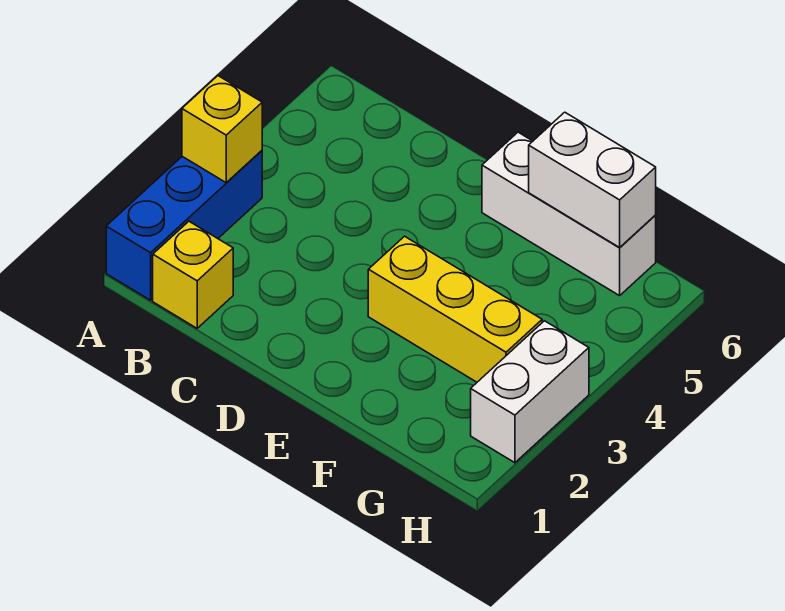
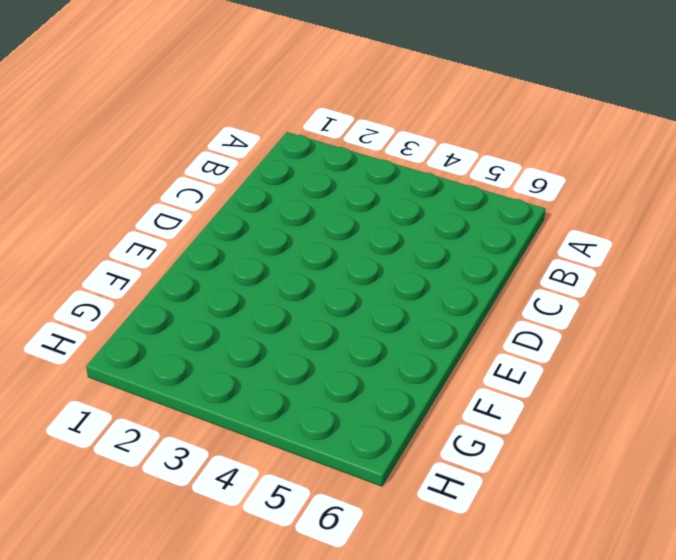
none -> blue brick A1:A3 level 1
none -> yellow brick B1 level 1

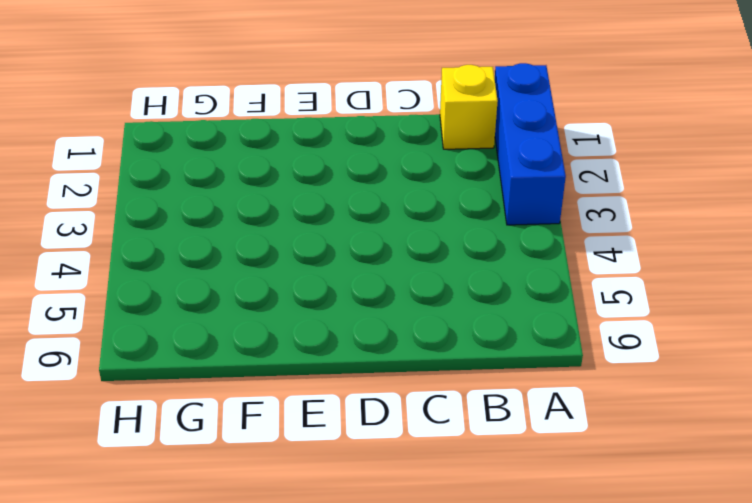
none -> yellow brick E3:G3 level 1
none -> white brick E6:G6 level 1

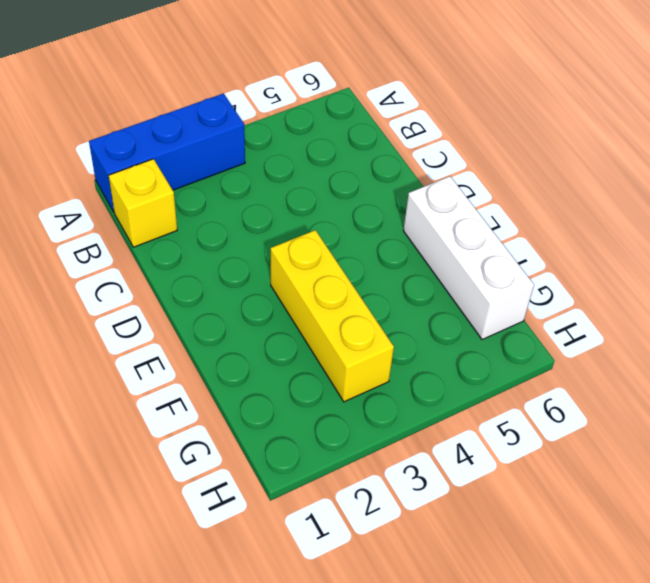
none -> white brick H2:H3 level 1
none -> yellow brick A3 level 2

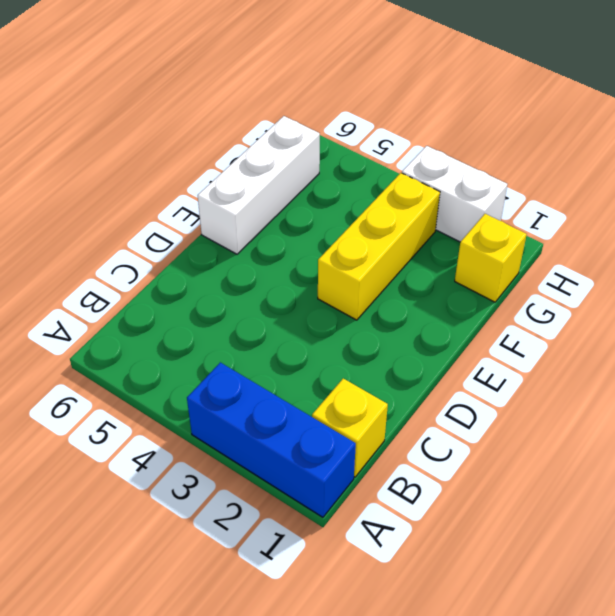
yellow brick G1 level 1 -> yellow brick A3 level 2
none -> white brick F6:G6 level 2

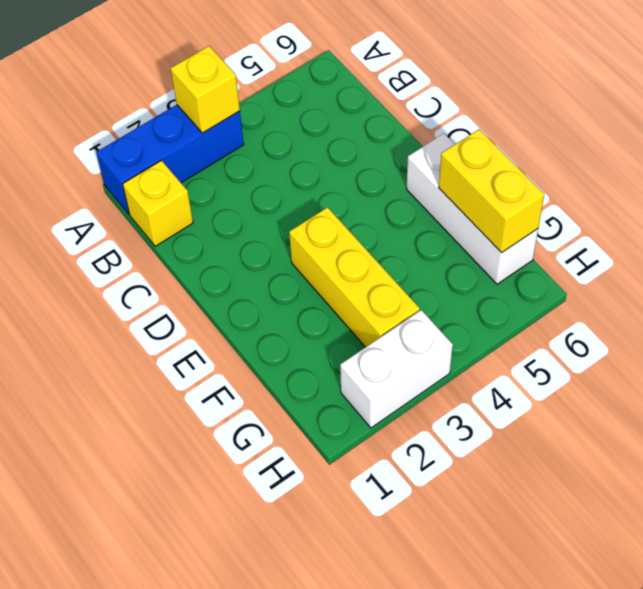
yellow brick F6:G6 level 2 -> white brick F6:G6 level 2

